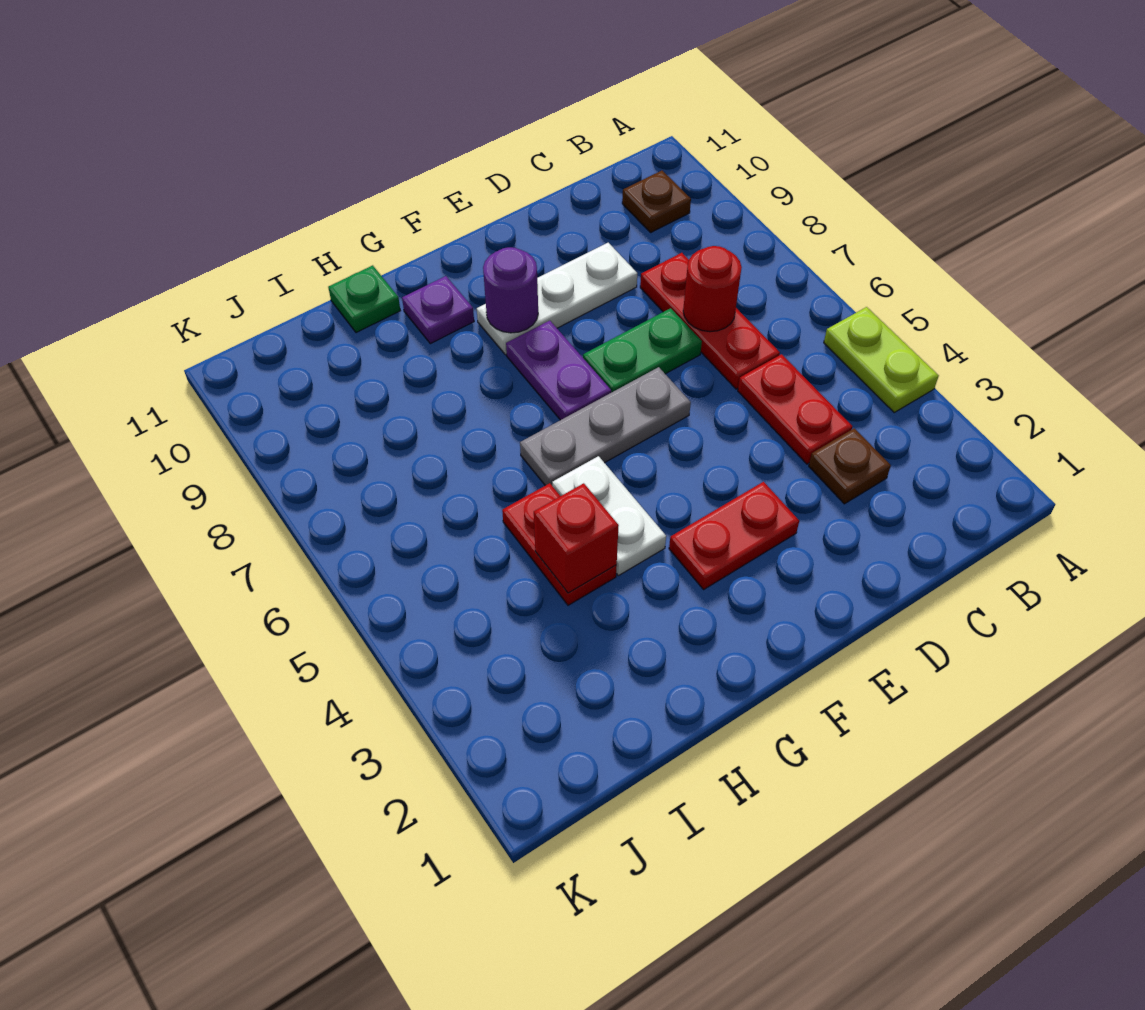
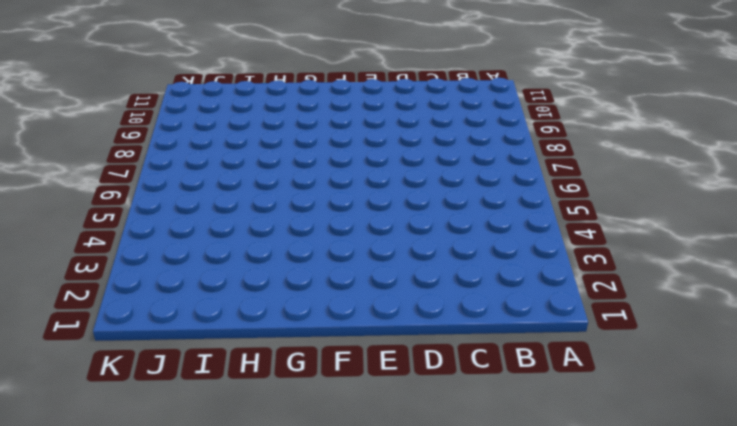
none -> lime plate A4:A5 level 1
none -> brown plate B10 level 1
none -> brown plate C3 level 1

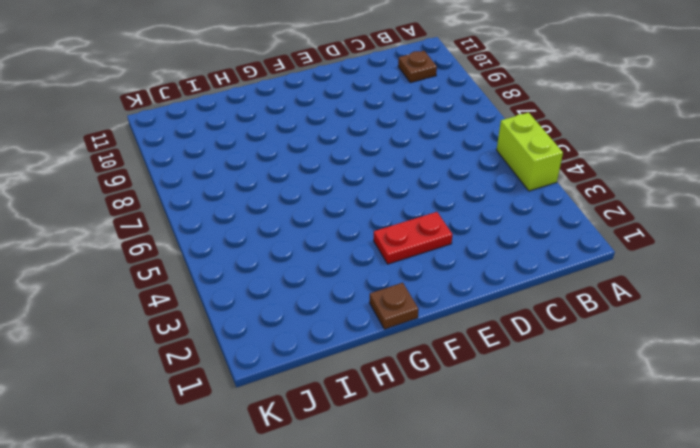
lime brick A4:A5 level 1 -> lime plate A4:A5 level 1
brown plate G1 level 1 -> brown plate C3 level 1
none -> red plate C4:C5 level 1
none -> red plate C6:C8 level 1
none -> green plate D7:E7 level 1

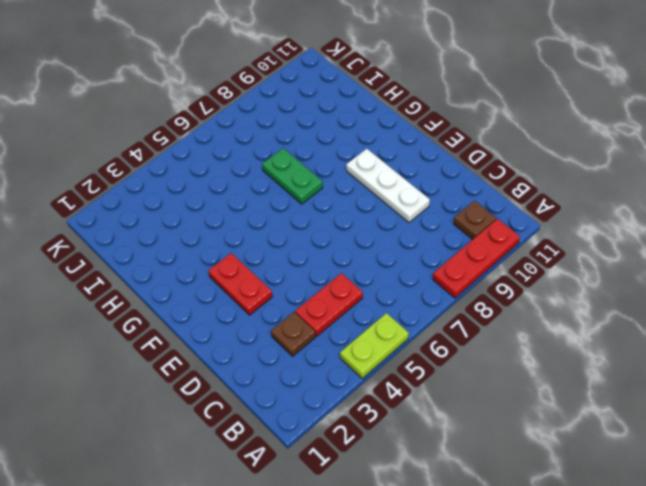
red plate A8:A10 level 1 -> red plate C6:C8 level 1
green plate G7:H7 level 1 -> green plate D7:E7 level 1
none -> grey plate E6:G6 level 1
none -> purple plate F7:F8 level 1
none -> white plate G4:G5 level 1

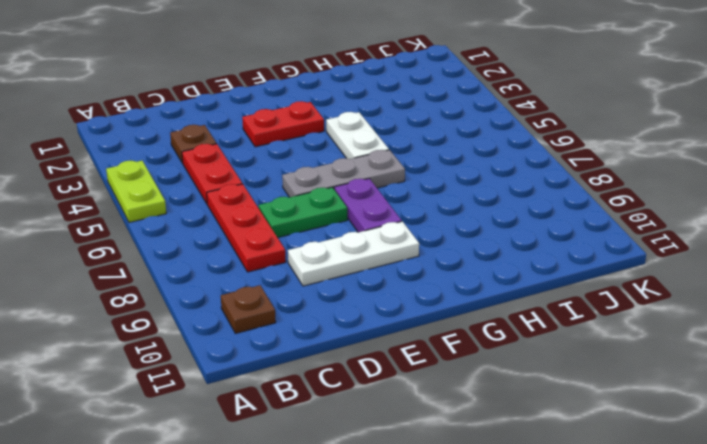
none -> purple plate G10 level 1
none -> red plate H4:H5 level 1
none -> green plate H11 level 1

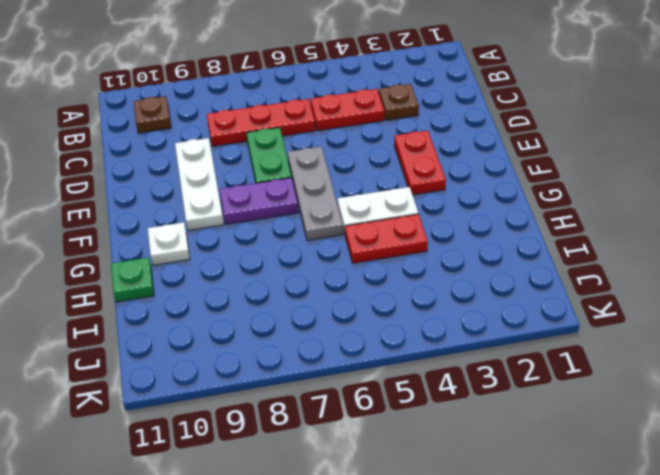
white plate G10 level 1 -> purple plate G10 level 1
none -> lime plate A4:A5 level 1
none -> red round brick C7 level 2
none -> purple round brick F9 level 2

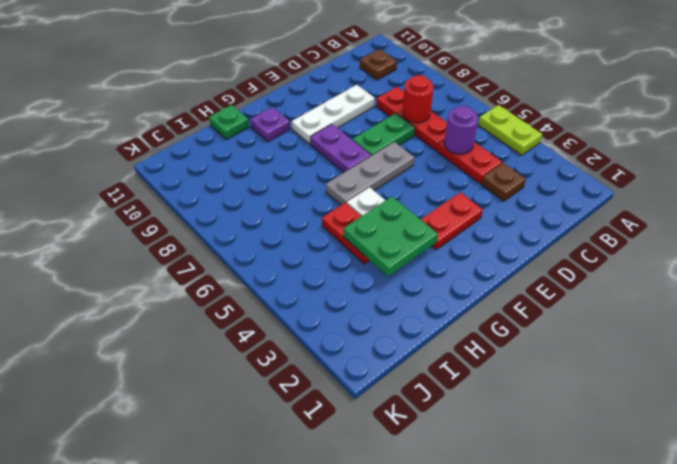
purple round brick C5 level 2 -> purple round brick F9 level 2
green plate G3:H4 level 2 -> red brick H4 level 2

